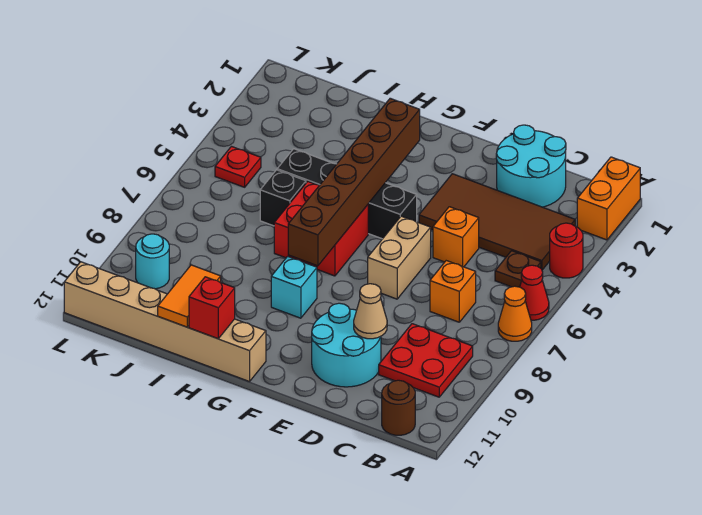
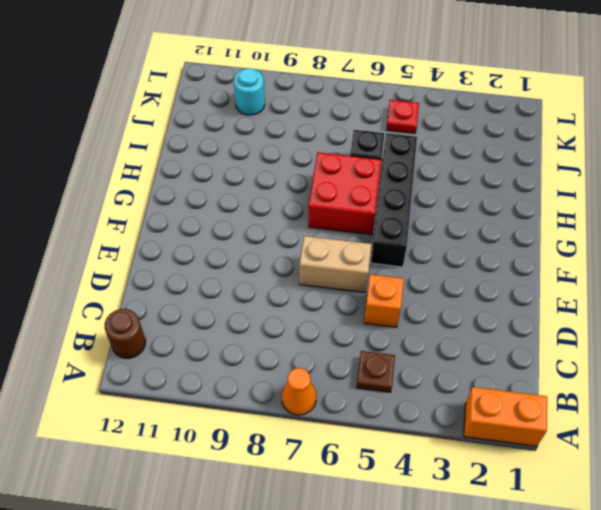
none -> red round brick A4 level 1
none -> red cone A6 level 1
none -> brown tile B3:E4 level 1

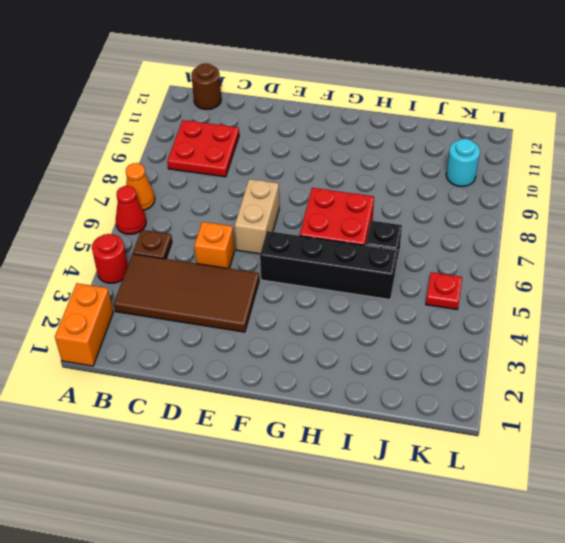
none -> cyan round brick C1:D2 level 1
none -> orange brick C7 level 1
none -> cyan round brick D10:E11 level 1

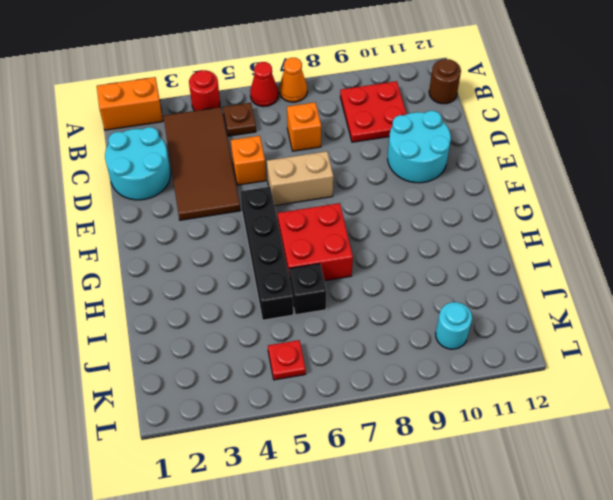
none -> cyan brick G9 level 1
none -> tan brick G12:L12 level 1
none -> tan cone D10 level 2

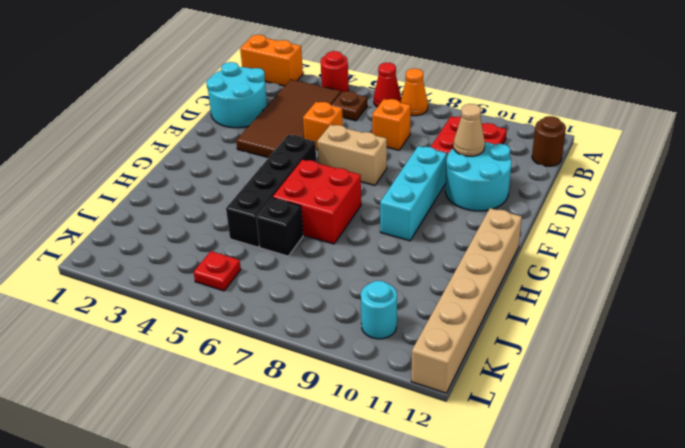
cyan brick E9:G9 level 1 -> cyan brick G9 level 1
none -> brown brick G3:G8 level 2
none -> red brick H12 level 2
none -> orange tile I11:I12 level 2

